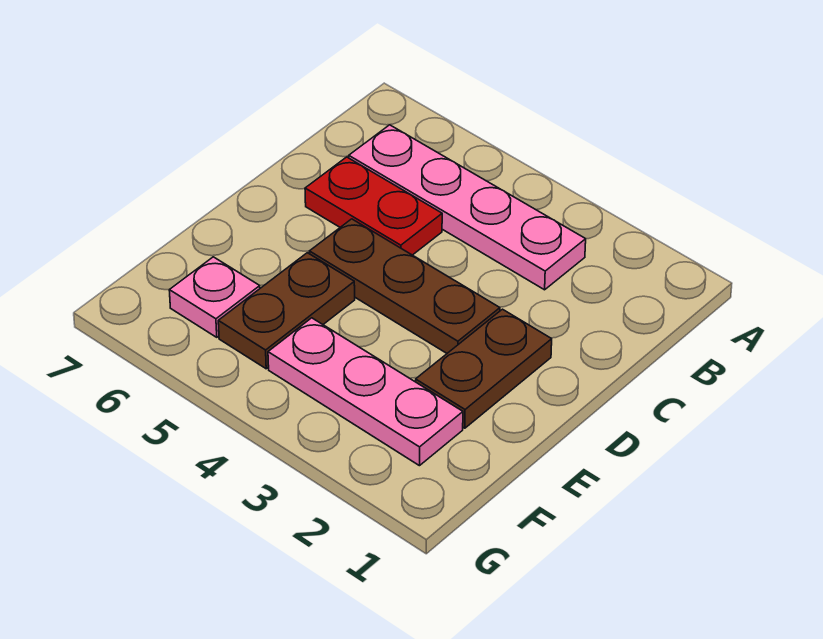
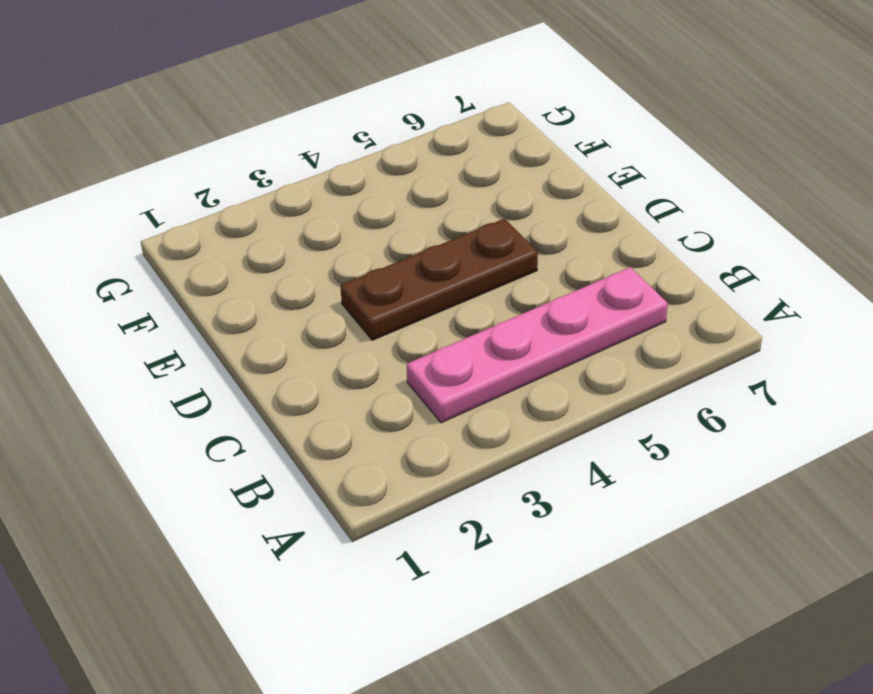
none -> red plate C5:C6 level 1
none -> brown plate D2:E2 level 1

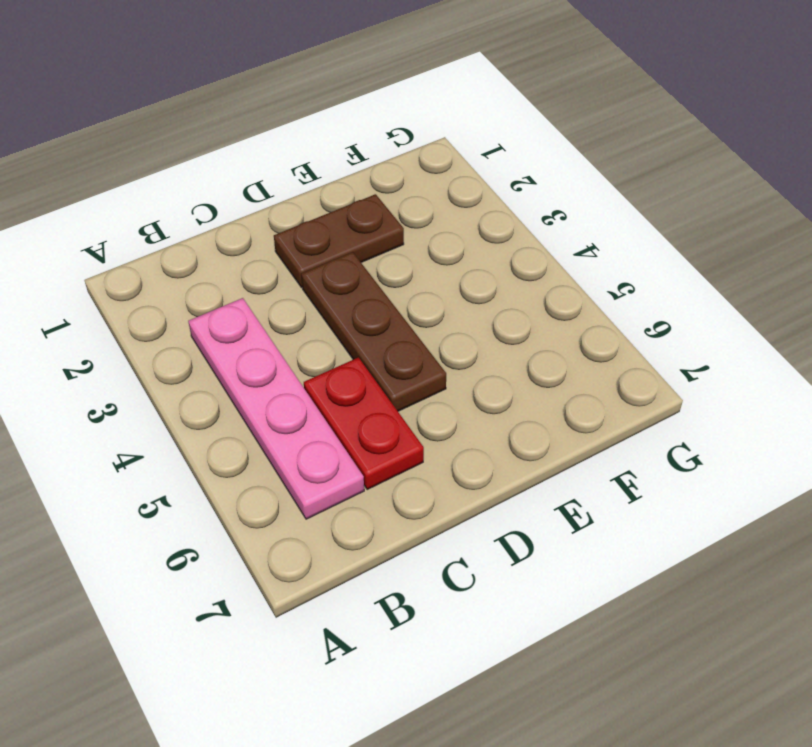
none -> brown plate E5:F5 level 1
none -> pink plate F2:F4 level 1

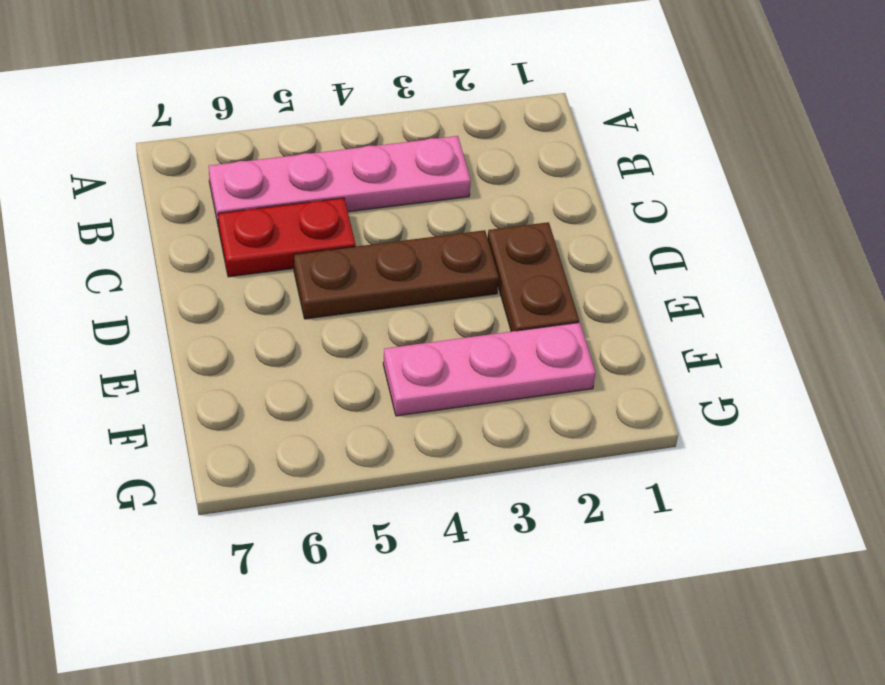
none -> brown plate E5:F5 level 1
none -> pink plate F6 level 1

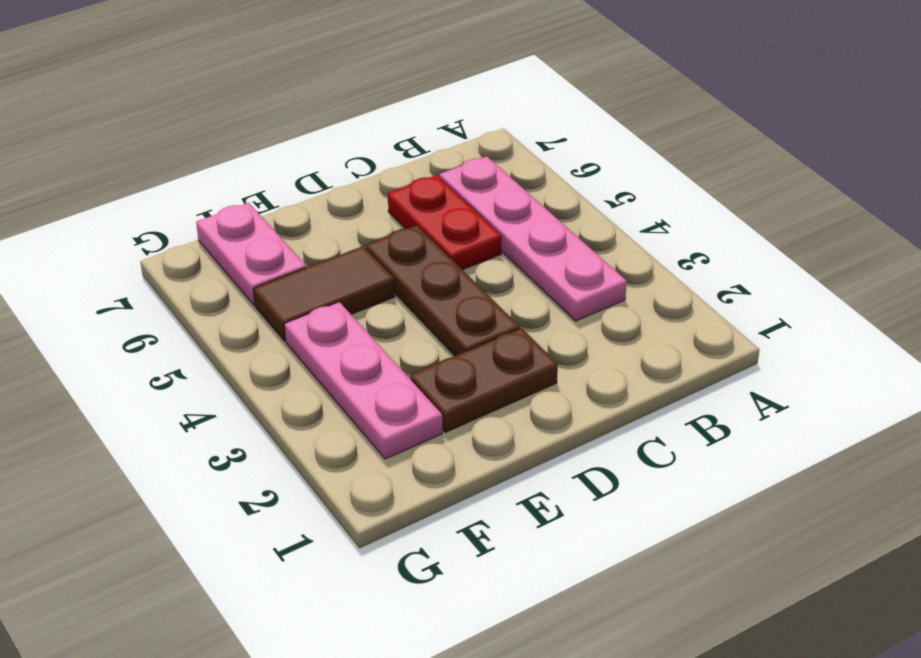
brown tile E5:F5 level 1 -> brown plate E5:F5 level 1
pink plate F6:F7 level 1 -> pink plate F6 level 1

